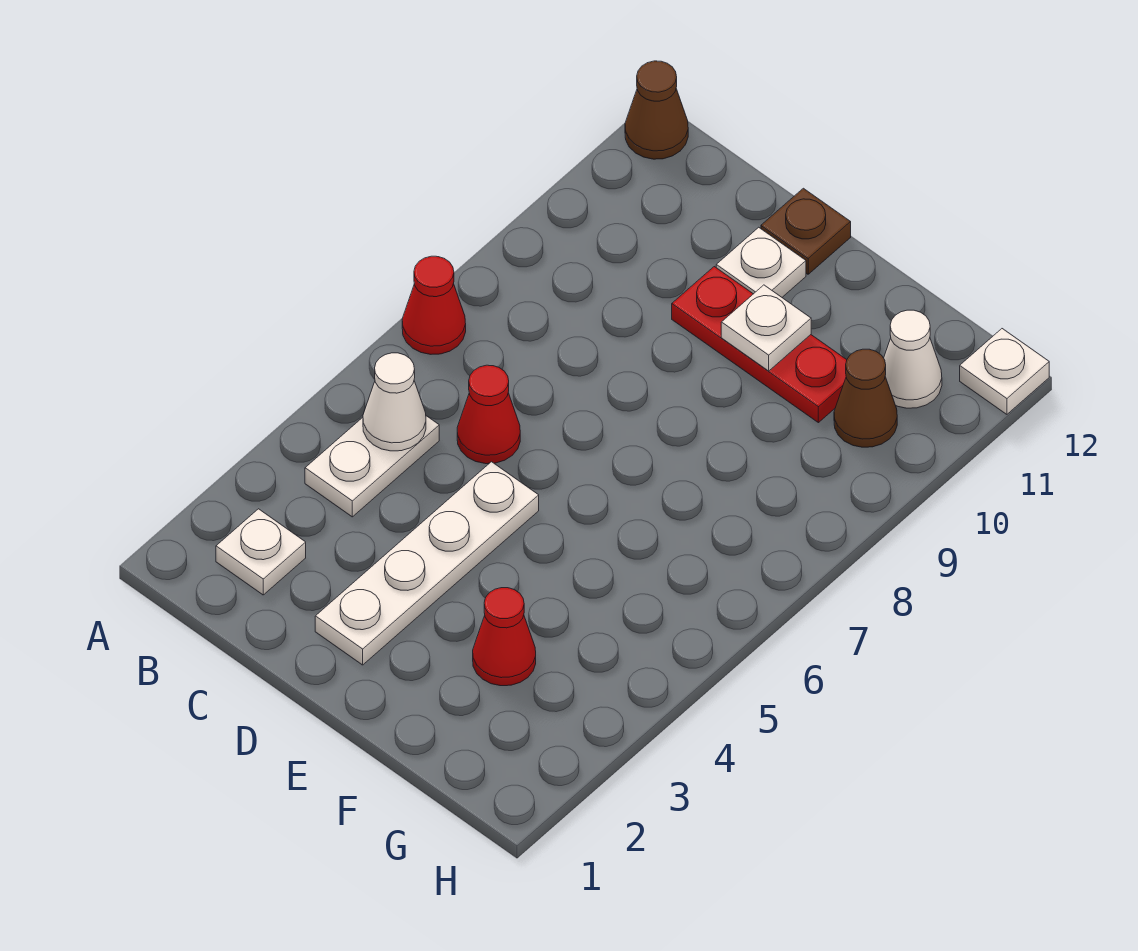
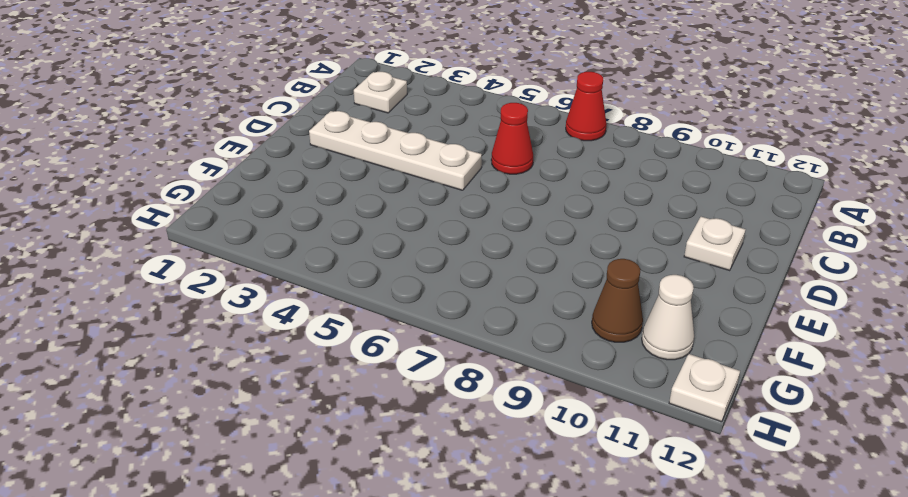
none -> brown cone A12 level 1
none -> white plate B4:B5 level 1
none -> red plate D10:F10 level 1

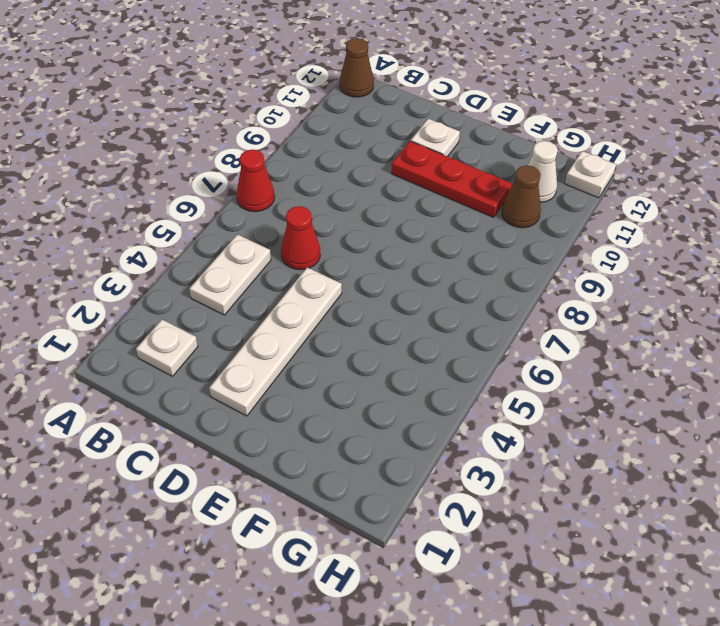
none -> brown plate D12 level 1
none -> red cone F3 level 1
none -> white cone B5 level 2

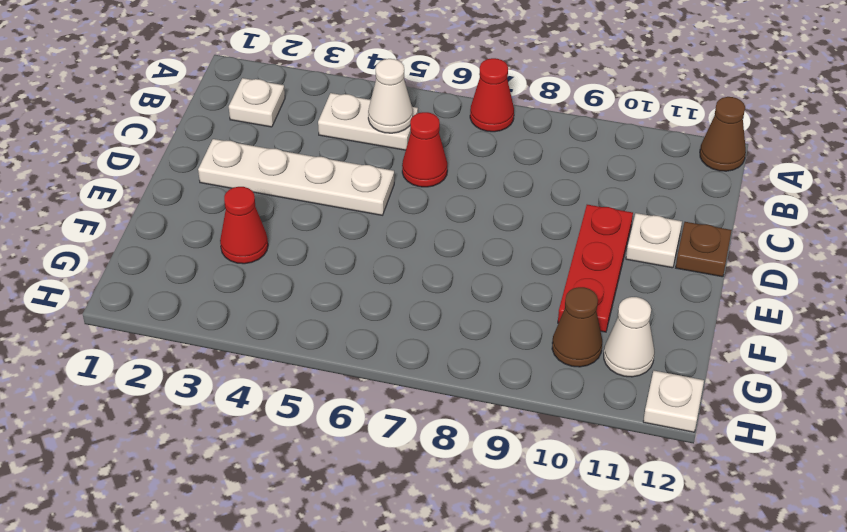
none -> white plate E10 level 2

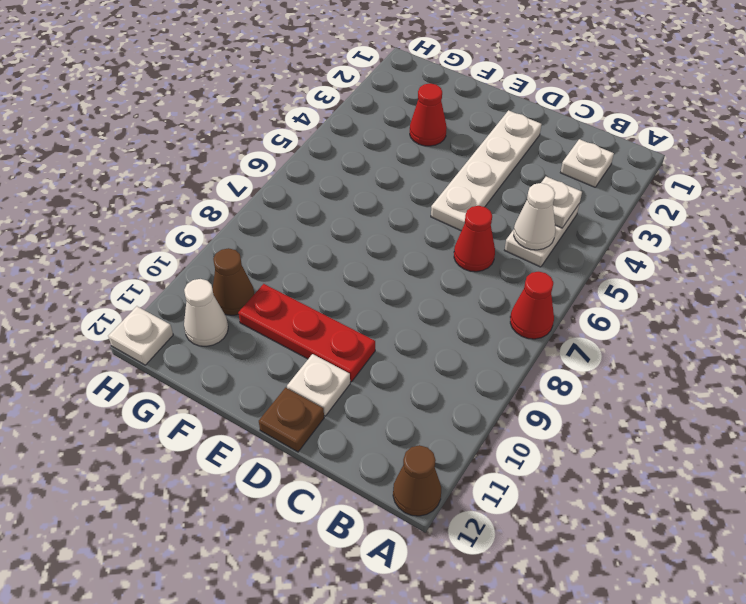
white plate B4 level 2 -> white plate E10 level 2

